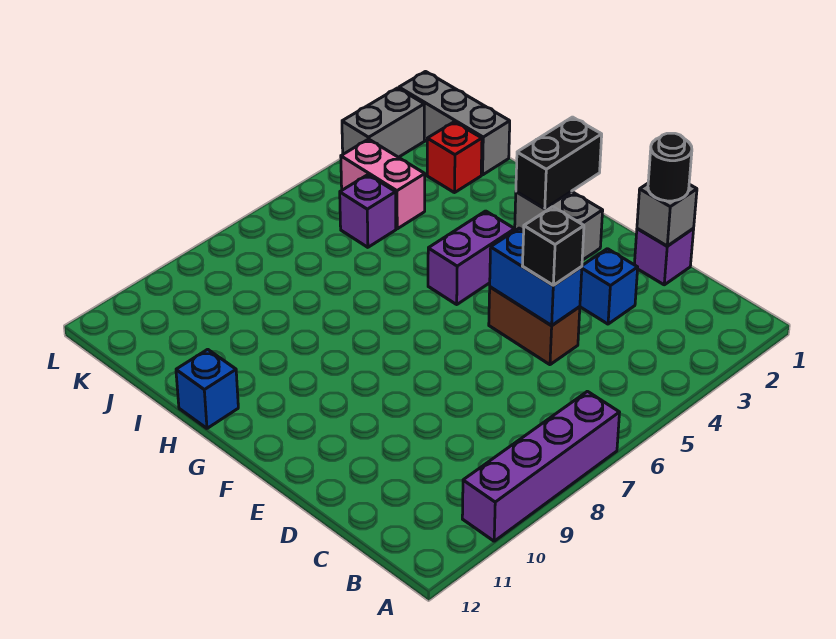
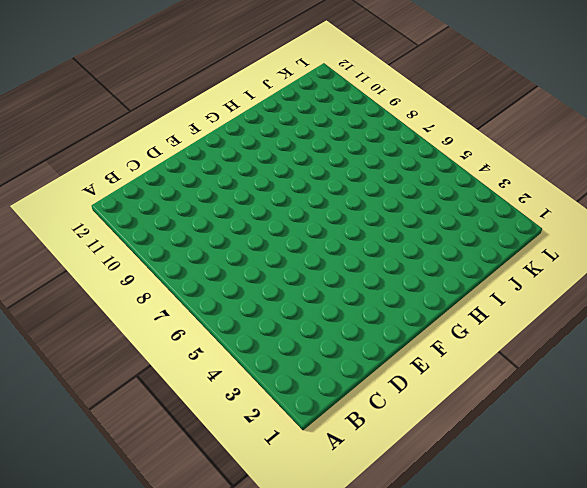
none -> purple brick A7:A10 level 1
none -> purple brick D1 level 1
none -> blue brick D3 level 1

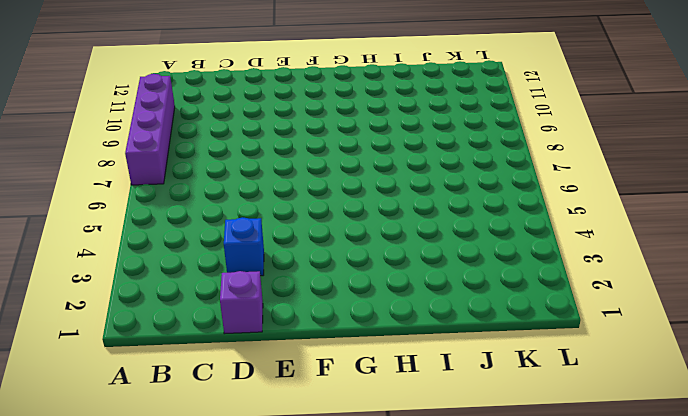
none -> brown brick D5:E5 level 1
none -> grey brick F2:G2 level 1
none -> purple brick G4:G5 level 1

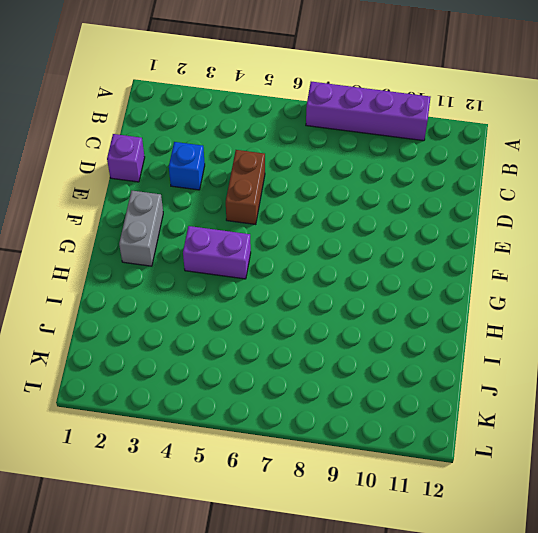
none -> blue brick H12 level 1
none -> grey brick J1:L1 level 1
none -> red brick J2 level 1

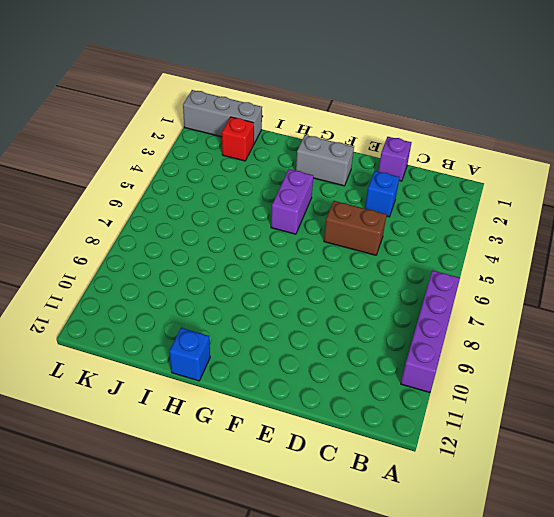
none -> pink brick J4:K4 level 1
none -> purple brick J5 level 1
none -> grey brick L2:L3 level 1

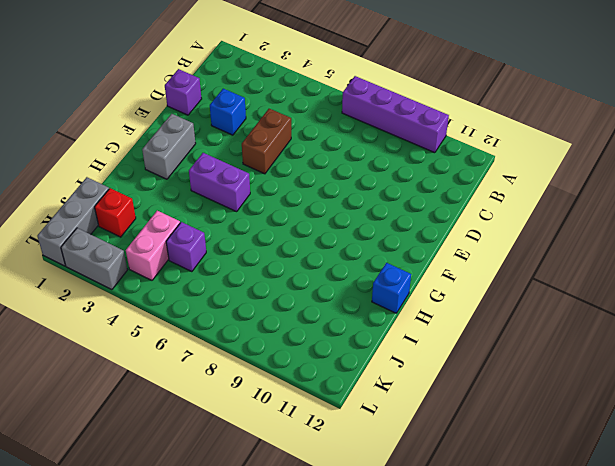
none -> grey brick D1 level 2
none -> blue brick D5:E5 level 2
none -> black brick G1:G2 level 2

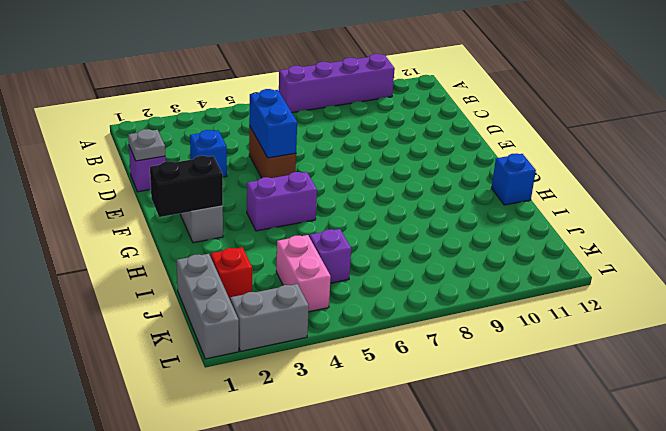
grey plate D1 level 2 -> grey brick D1 level 2
none -> black round brick D1 level 3
none -> black brick D5 level 3

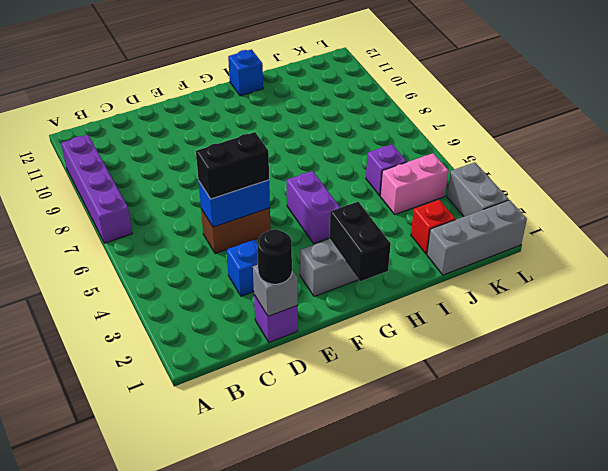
black brick D5:E5 level 3 -> black brick D5 level 3

